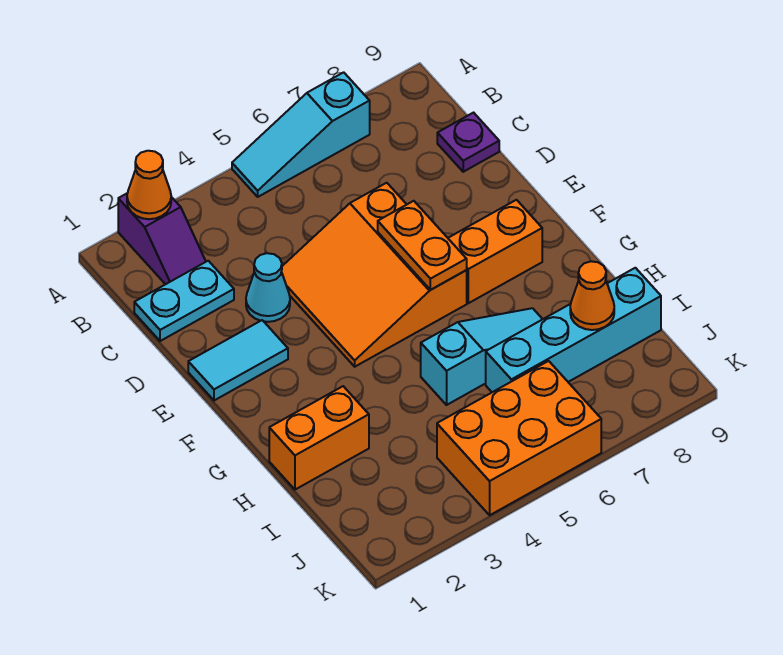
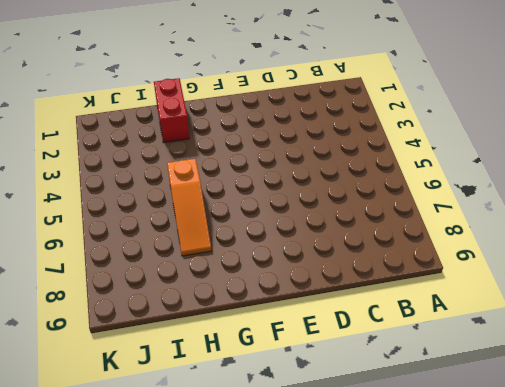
red brick H1:H2 level 1 -> orange brick H1:H2 level 1
orange slope H5:H7 level 1 top 5 -> cyan slope H5:H7 level 1 top 5
none -> purple slope A2:B2 level 1 top A
none -> cyan slope A5:A7 level 1 top 7
none -> cyan plate C1:C2 level 1

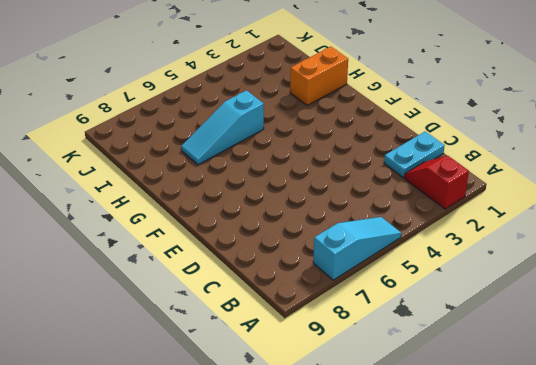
red slope A2:B2 level 1 top A -> purple slope A2:B2 level 1 top A
none -> purple plate C9 level 1
none -> cyan cone D3 level 1
none -> orange slope D4:F6 level 1 top 6

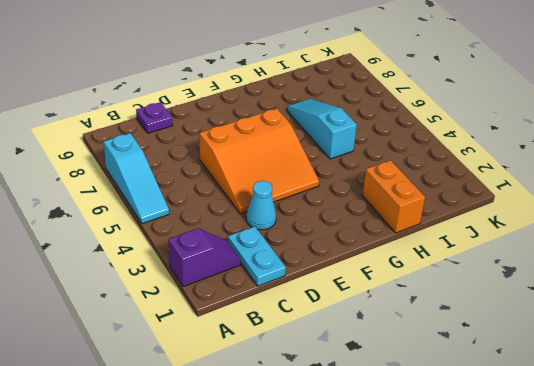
none -> cyan tile E1:E2 level 1
none -> orange brick F7:F8 level 1
none -> cyan brick I6:I9 level 1

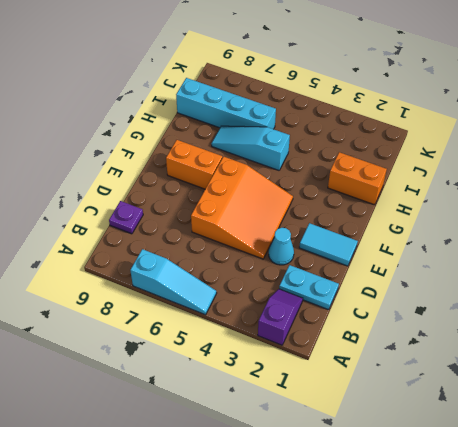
none -> orange brick J4:K6 level 1
none -> orange cone A2 level 2
none -> orange plate E6:F6 level 2

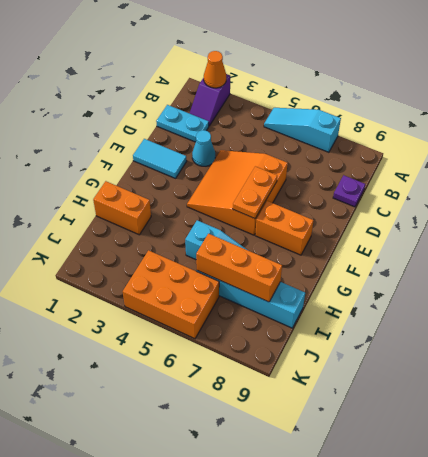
orange brick I6:I8 level 2 -> orange cone I8 level 2

